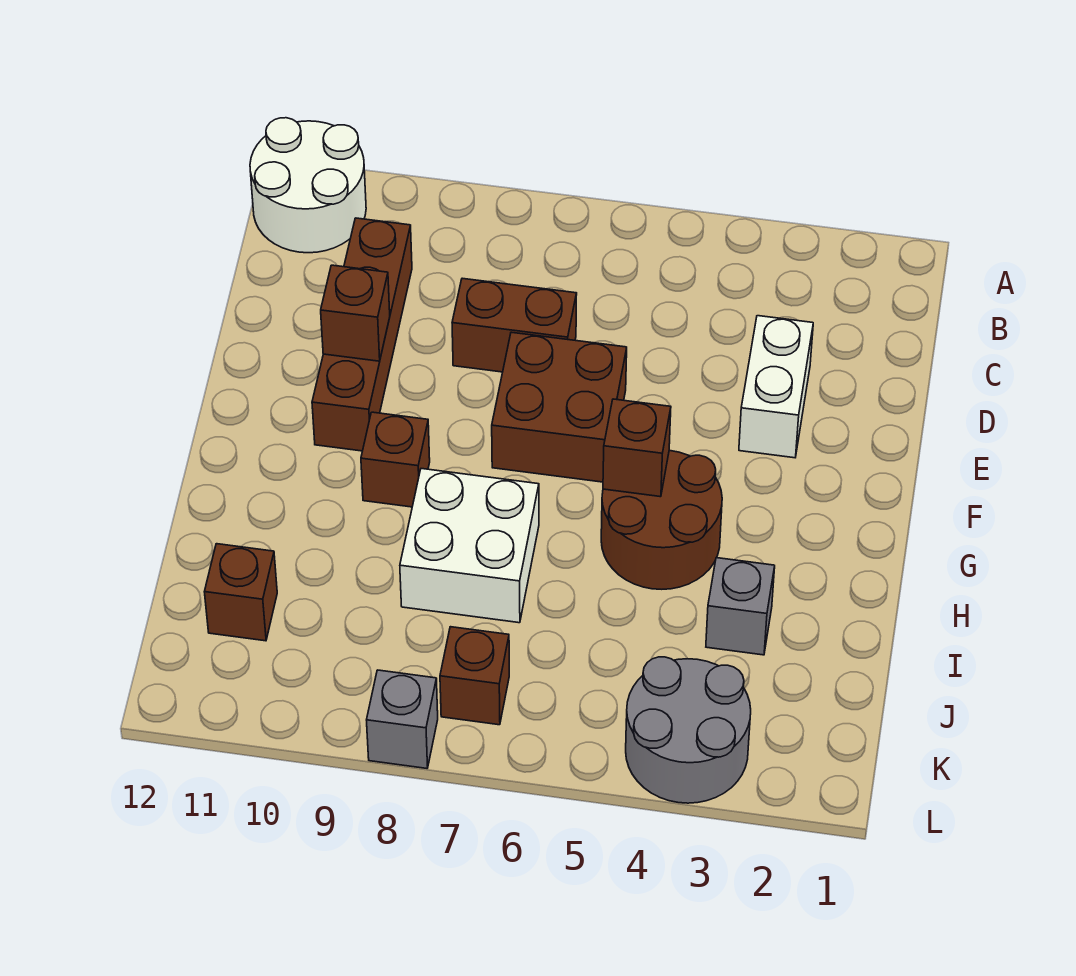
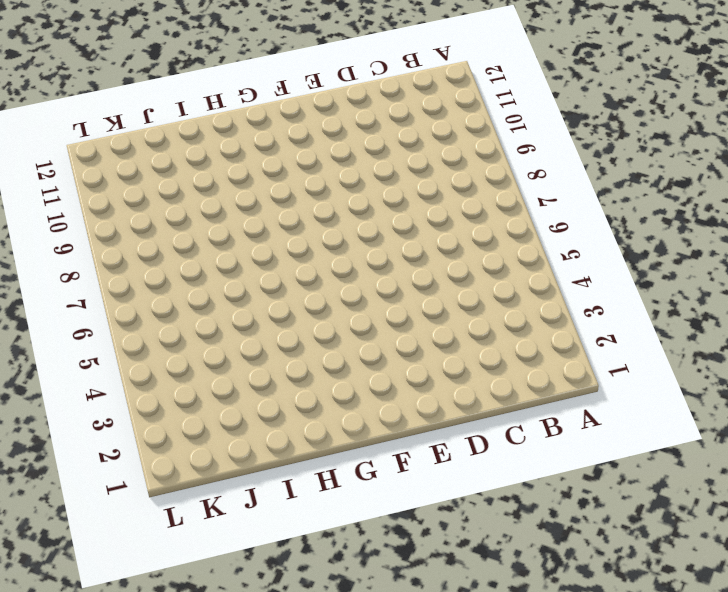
none -> white round brick A11:B12 level 1
none -> brown brick C10:F10 level 1
none -> white brick D3:E3 level 1

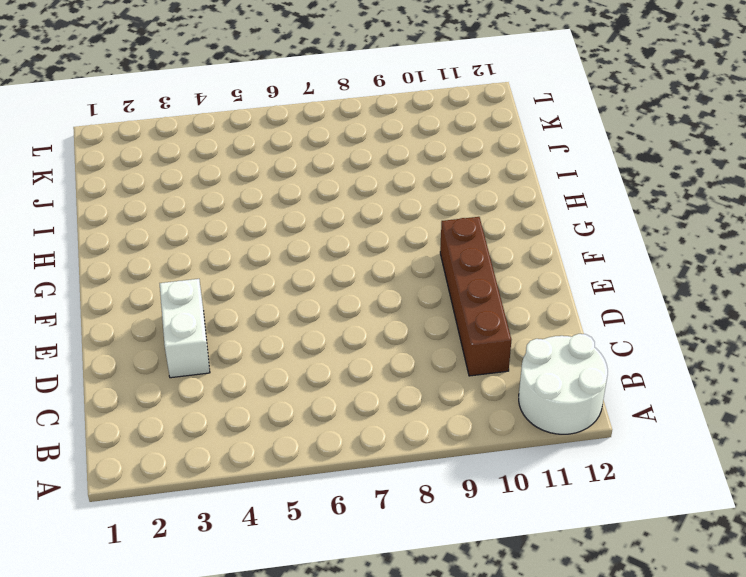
none -> brown brick D7:D8 level 1
none -> brown brick E6:F7 level 1
none -> brown round brick G4:H5 level 1

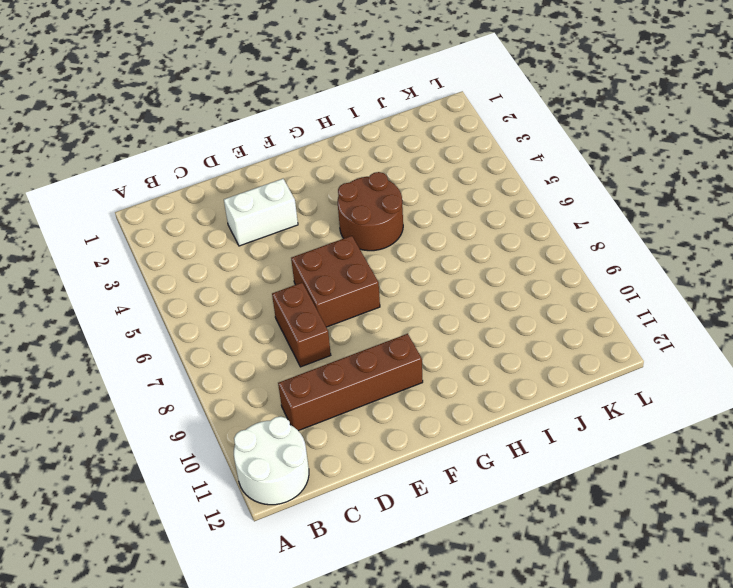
none -> brown brick G9 level 1
none -> white brick H7:I8 level 1
none -> grey brick I3 level 1

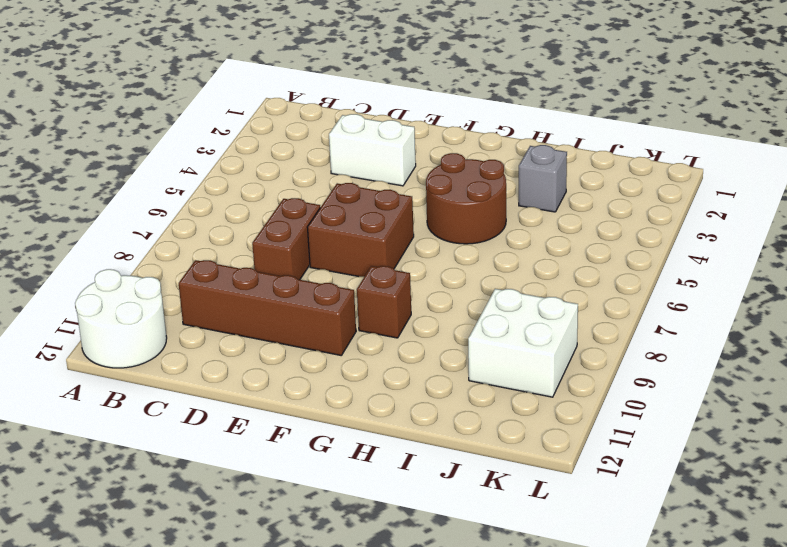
white brick J9:K10 level 1 -> white brick H7:I8 level 1
none -> brown brick J11 level 1
none -> grey round brick K3:L4 level 1
none -> brown brick K7 level 1

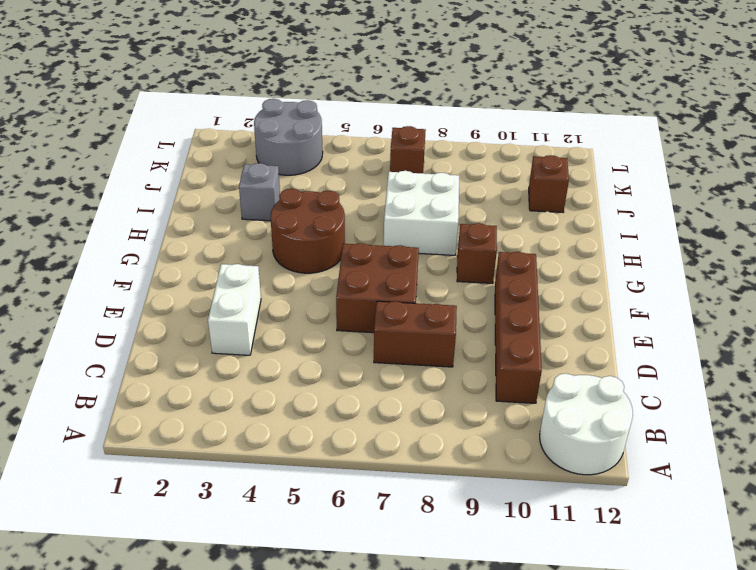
none -> grey brick L8 level 1
none -> brown brick E10 level 2
none -> brown brick G5 level 2

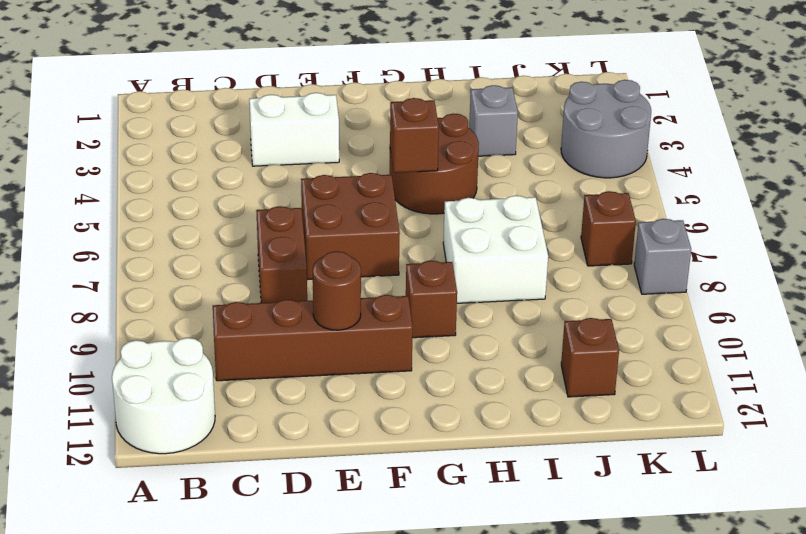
brown round brick E10 level 2 -> brown brick E10 level 2

